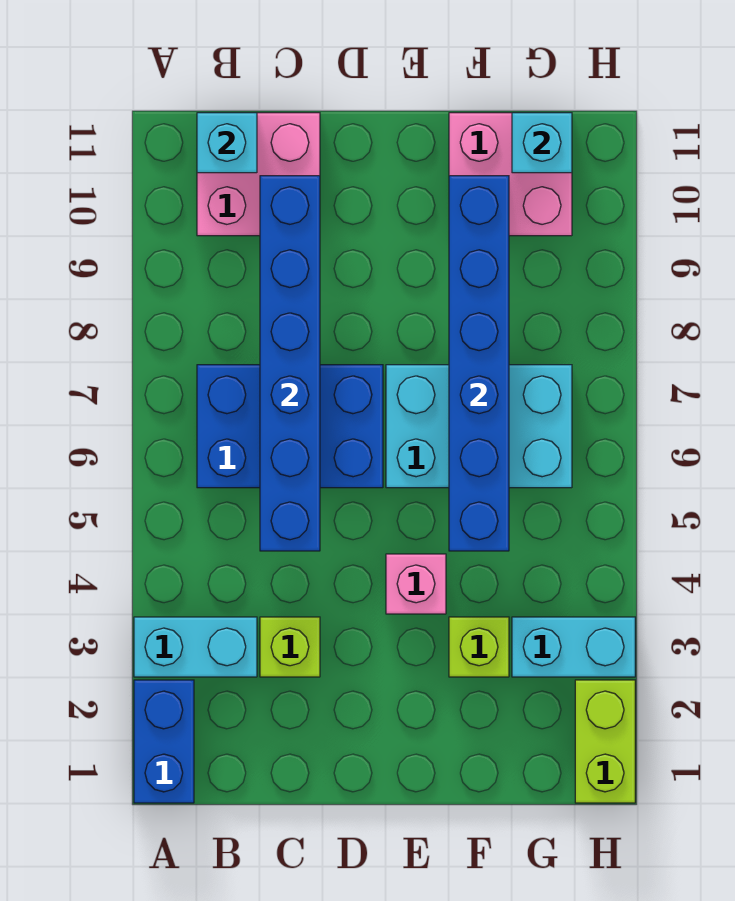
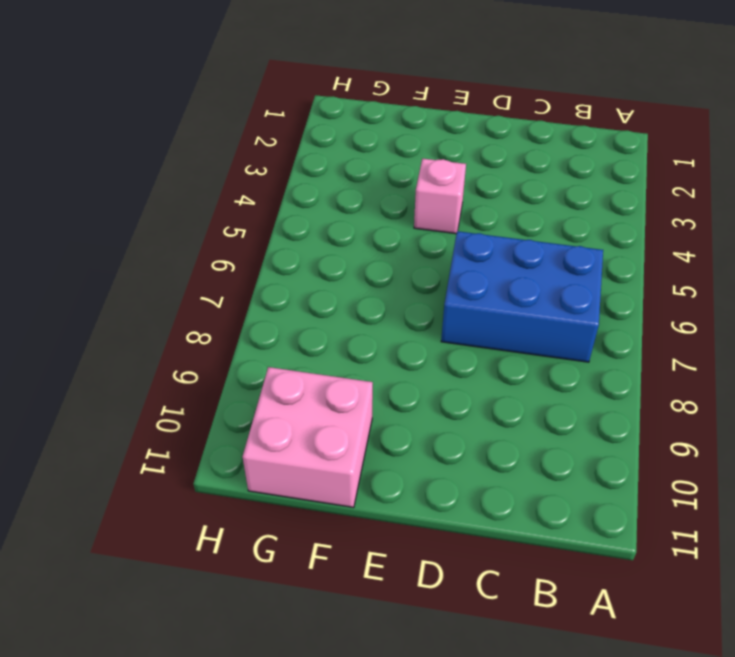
none -> blue brick A1:A2 level 1
none -> cyan brick A3:B3 level 1
none -> pink brick B10:C11 level 1

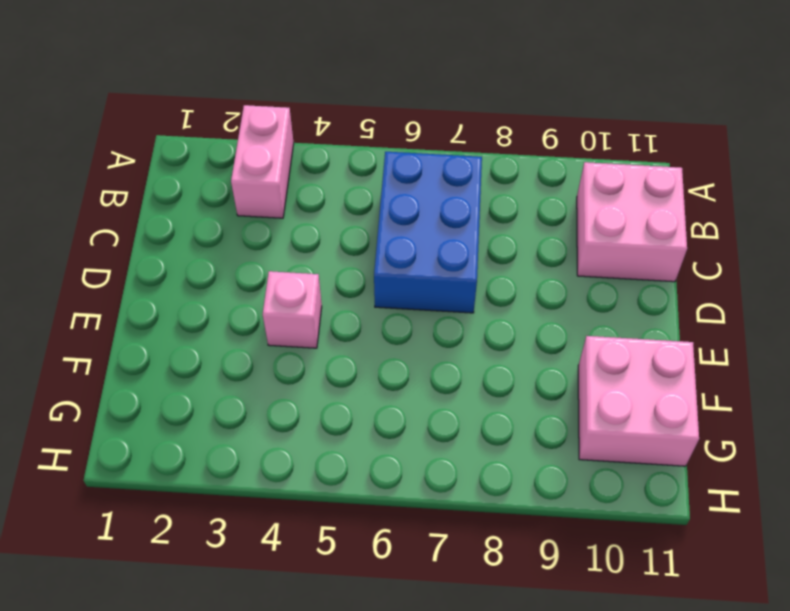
pink brick A3:B3 level 1 -> cyan brick A3:B3 level 1
none -> blue brick A1:A2 level 1
none -> lime brick C3 level 1
none -> cyan brick E6:G7 level 1

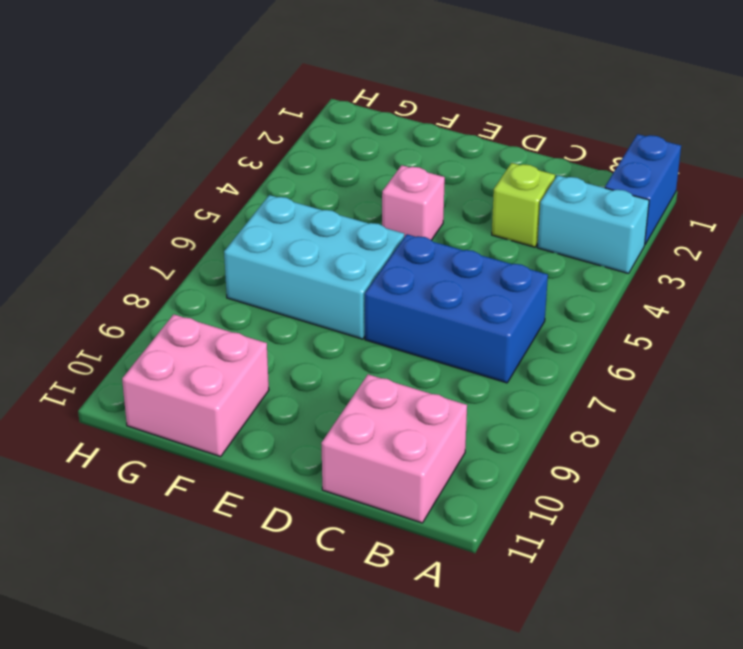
none -> lime brick F3 level 1
none -> cyan brick G3:H3 level 1
none -> lime brick H1:H2 level 1

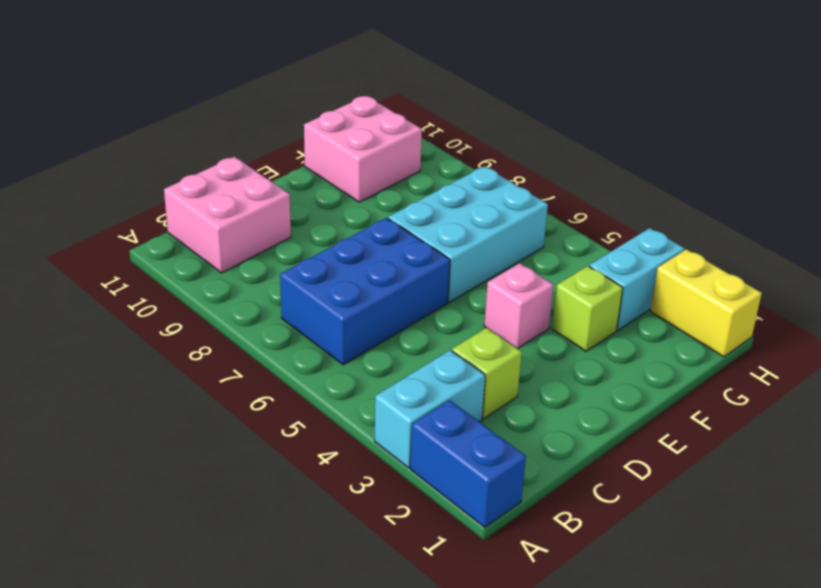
yellow brick H1:H2 level 1 -> lime brick H1:H2 level 1
none -> cyan brick B11 level 2
none -> blue brick C5:C10 level 2
none -> blue brick F5:F10 level 2

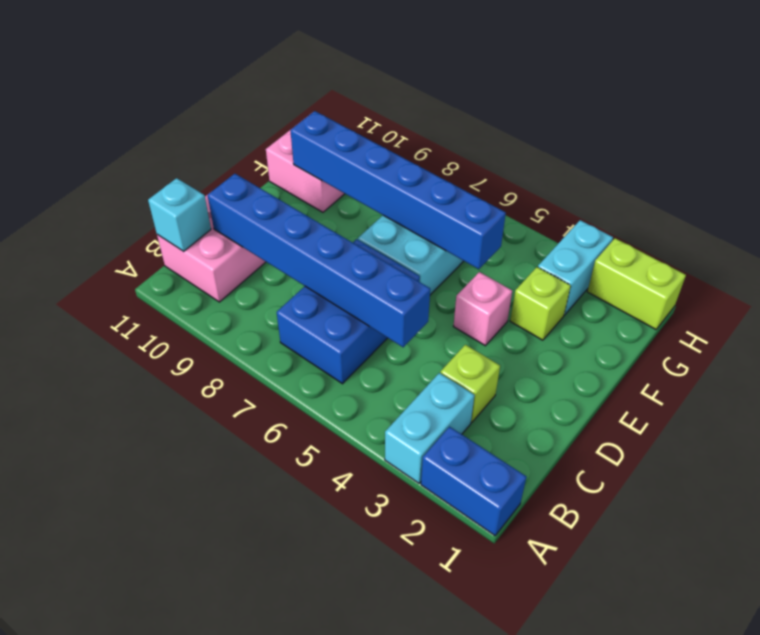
none -> cyan brick G11 level 2

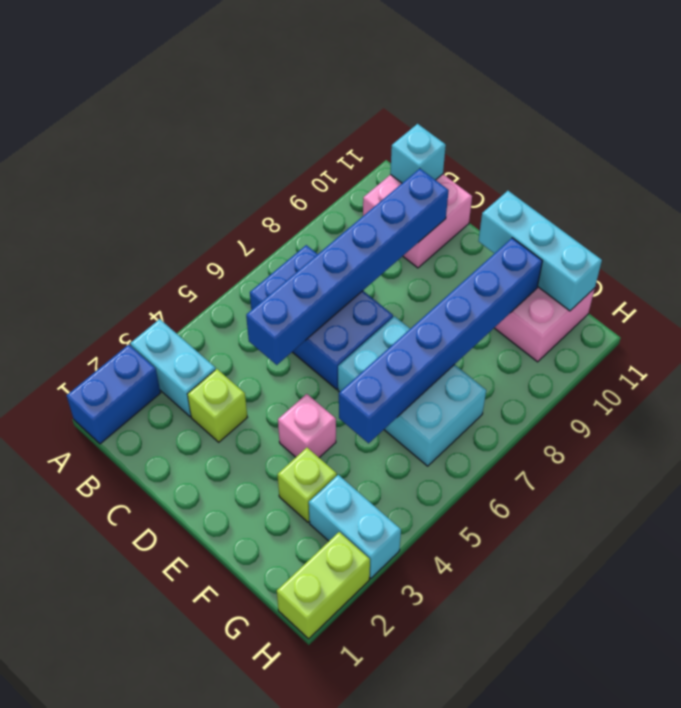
cyan brick E11:G11 level 2 -> cyan brick G11 level 2

